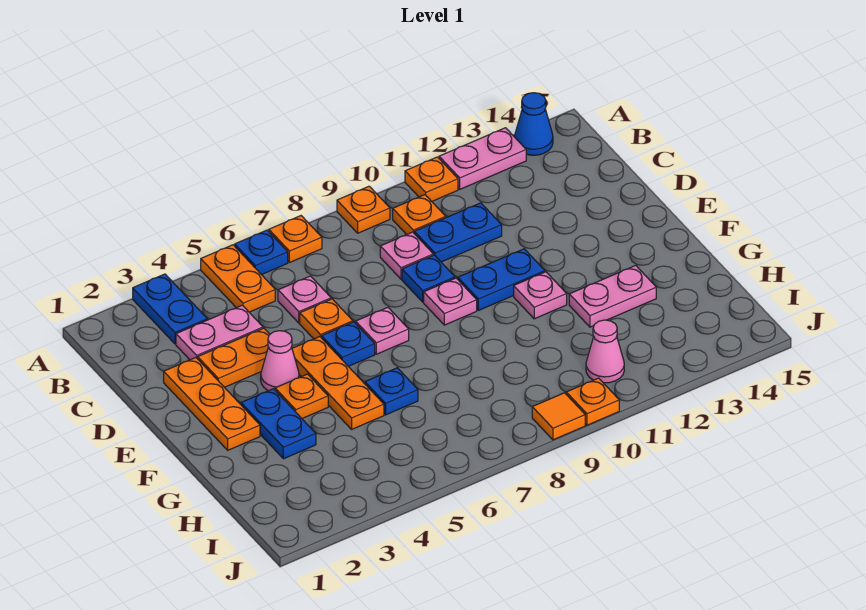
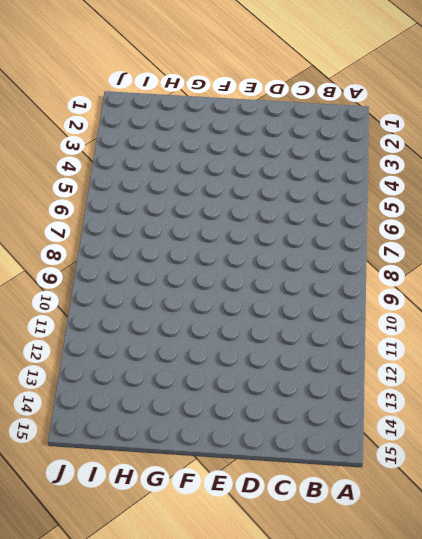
none -> blue plate A3:B3 level 1
none -> orange plate A5:B5 level 1
none -> blue plate A6 level 1
none -> orange plate A7 level 1

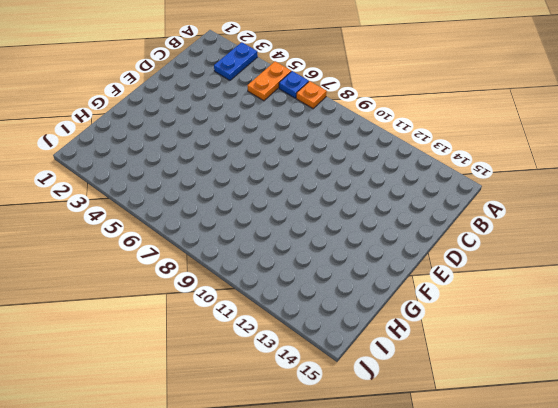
none -> orange plate A9 level 1
none -> orange plate A11 level 1
none -> pink plate A12:A13 level 1
none -> blue cone A14 level 1

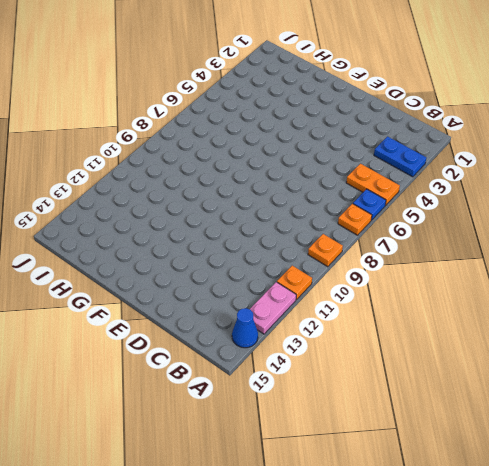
none -> orange plate B10 level 1
none -> pink plate C3:C4 level 1
none -> pink plate C6 level 1
none -> pink plate C9 level 1

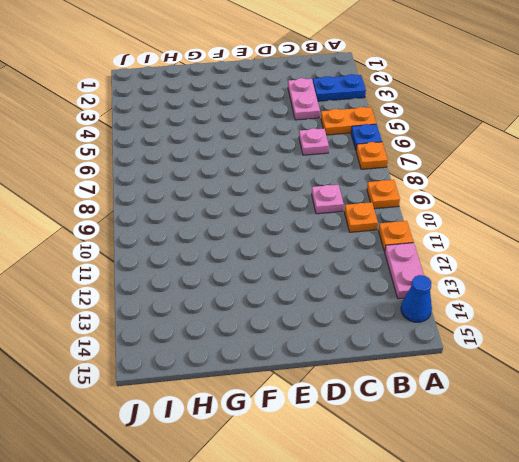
none -> blue plate C10:C11 level 1
none -> orange plate D2:F2 level 1
none -> orange plate D3:D4 level 1
none -> orange plate D6 level 1

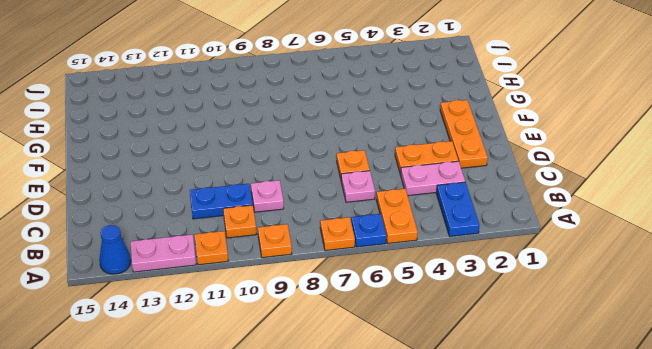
none -> blue plate D9 level 1
none -> pink cone E4 level 1
none -> orange plate E5:G5 level 1
none -> blue plate E6 level 1

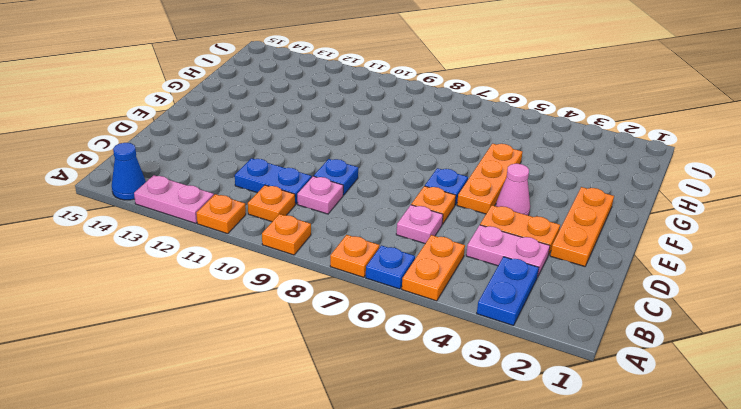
none -> pink plate E7 level 1
none -> pink plate E9 level 1
none -> blue plate E10:E11 level 1
none -> blue plate F3:G3 level 1

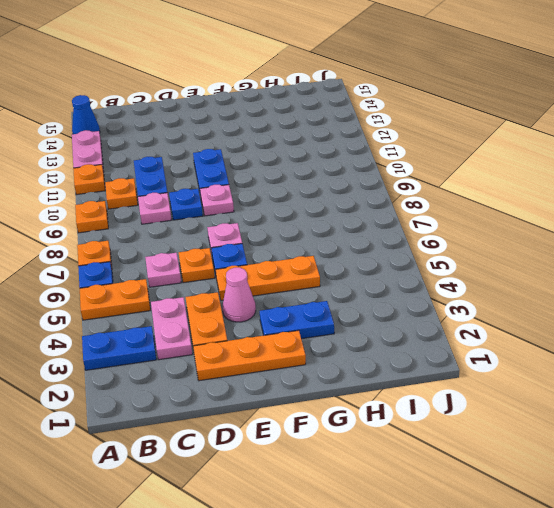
none -> orange plate F4 level 1
none -> pink plate F11 level 1
none -> blue plate G6 level 1
none -> pink plate G12:G13 level 1

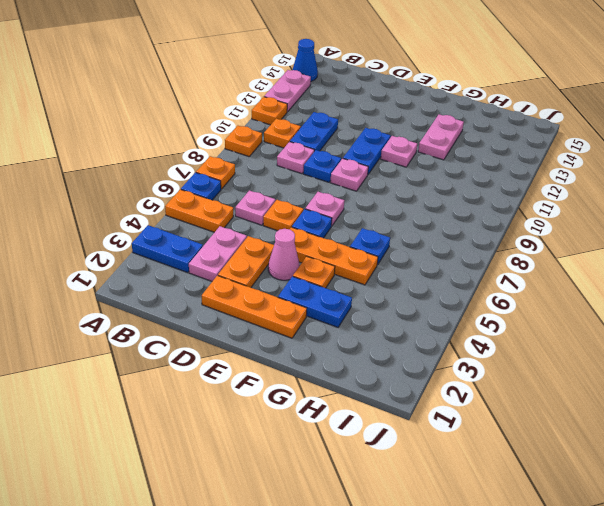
none -> pink cone I11 level 1
none -> orange tile J9 level 1
none -> orange plate J10 level 1

